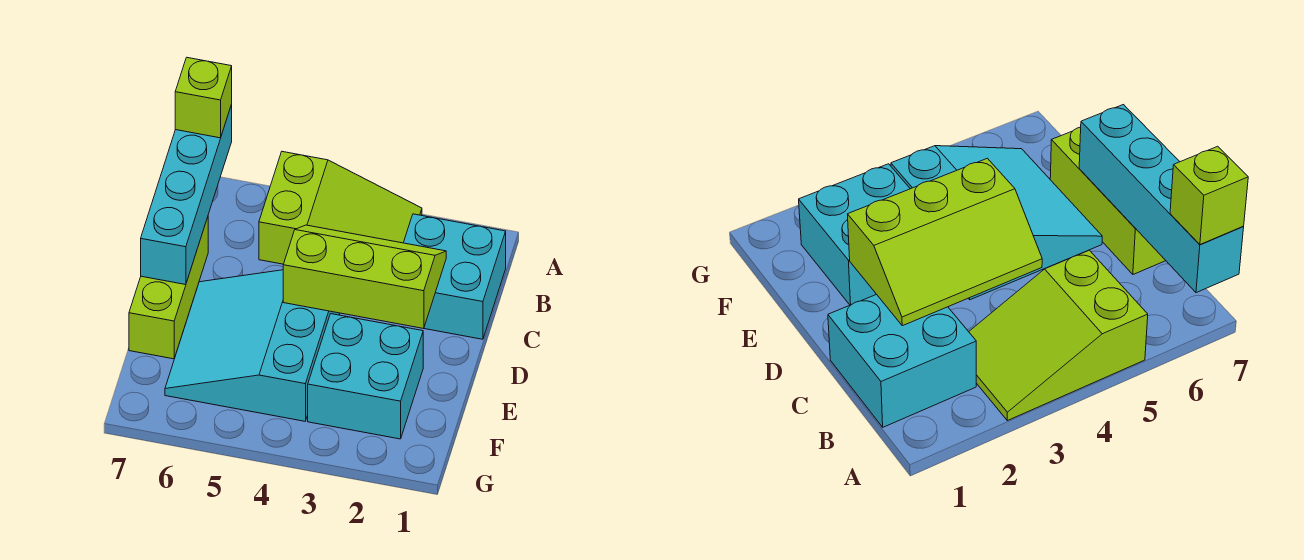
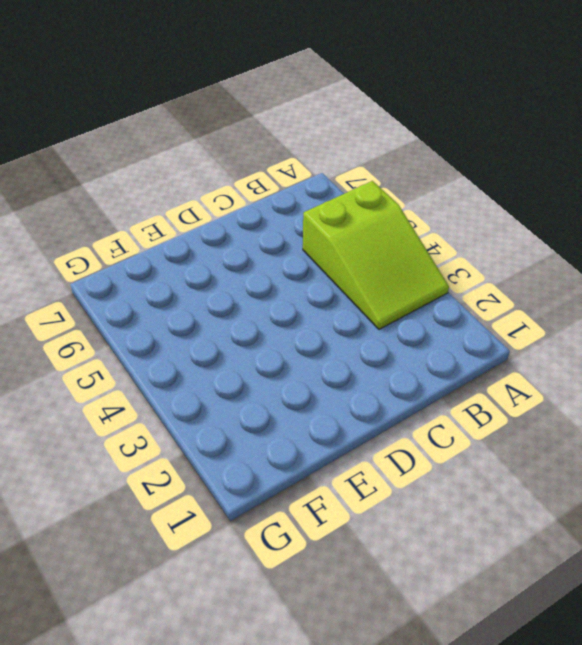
none -> cyan brick B1:C2 level 1
none -> lime brick C7:E7 level 1

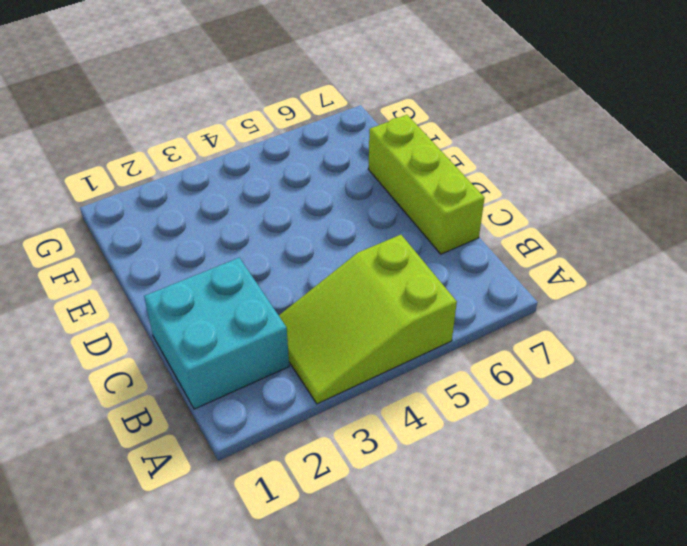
none -> cyan slope D4:F6 level 1 top 4
none -> cyan brick E2:F3 level 1

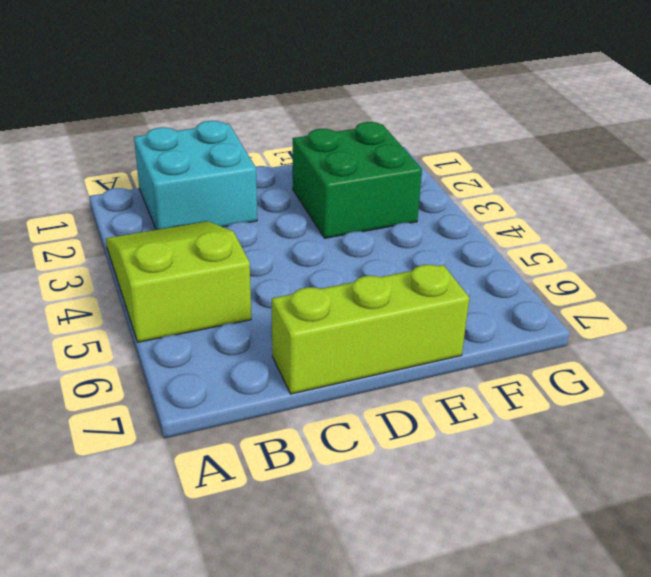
green brick E2:F3 level 1 -> cyan brick E2:F3 level 1
none -> cyan slope D4:F6 level 1 top 4
none -> cyan brick A7:D7 level 2

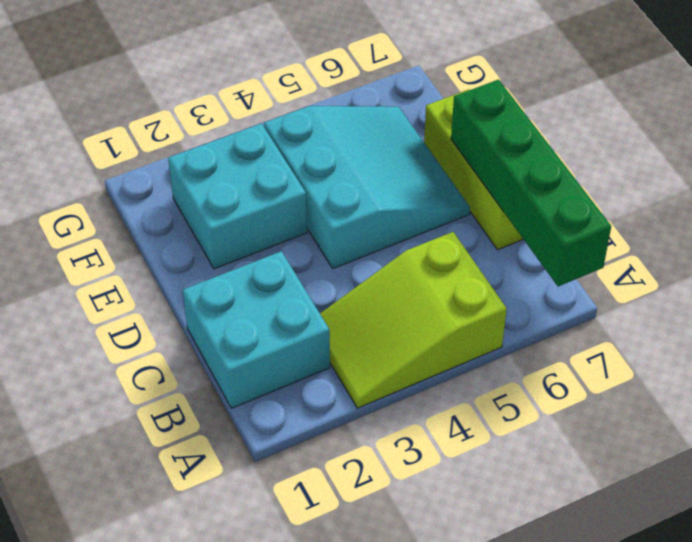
green brick A7:D7 level 2 -> cyan brick A7:D7 level 2
none -> lime slope C2:D4 level 2 top D
none -> lime brick A7 level 3

